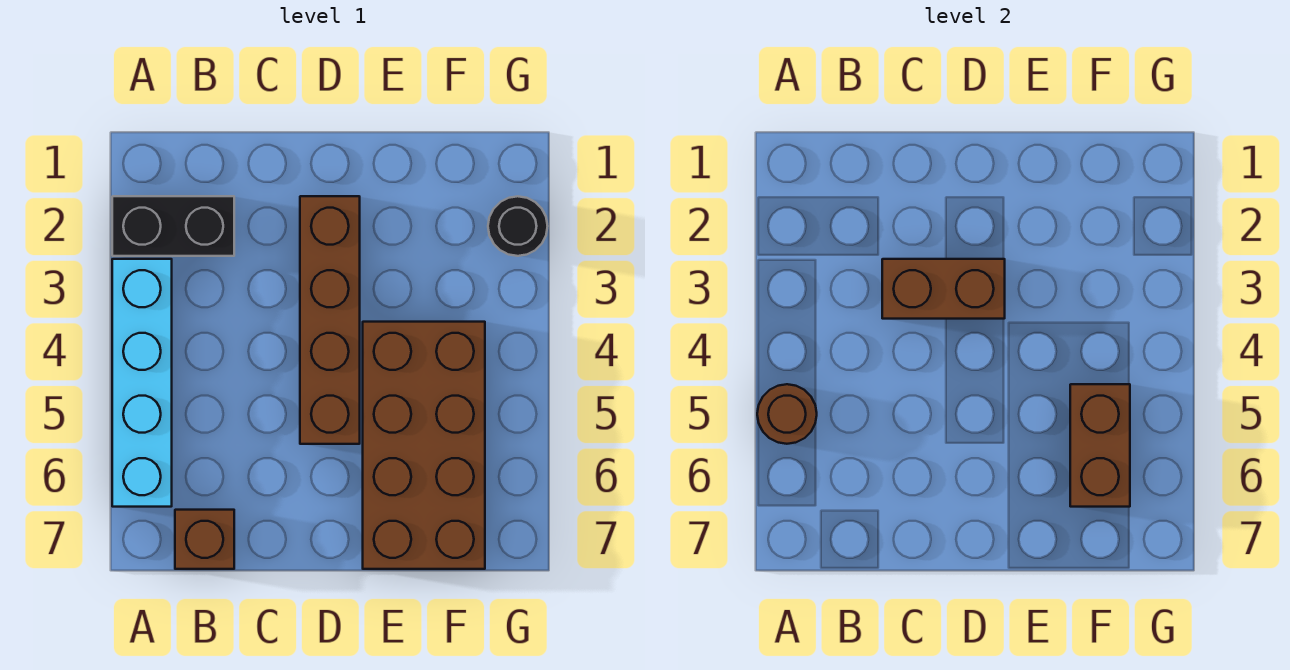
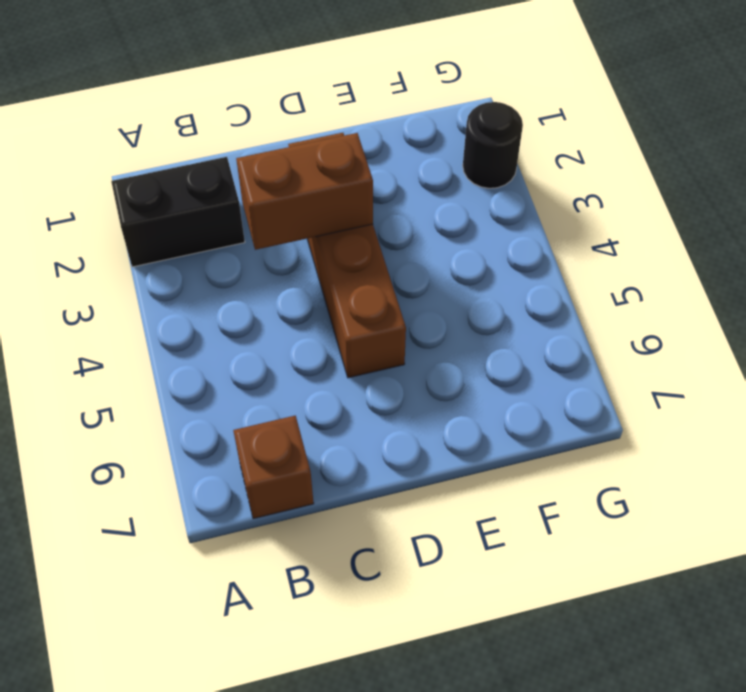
none -> cyan brick A3:A6 level 1
none -> brown brick E4:F7 level 1

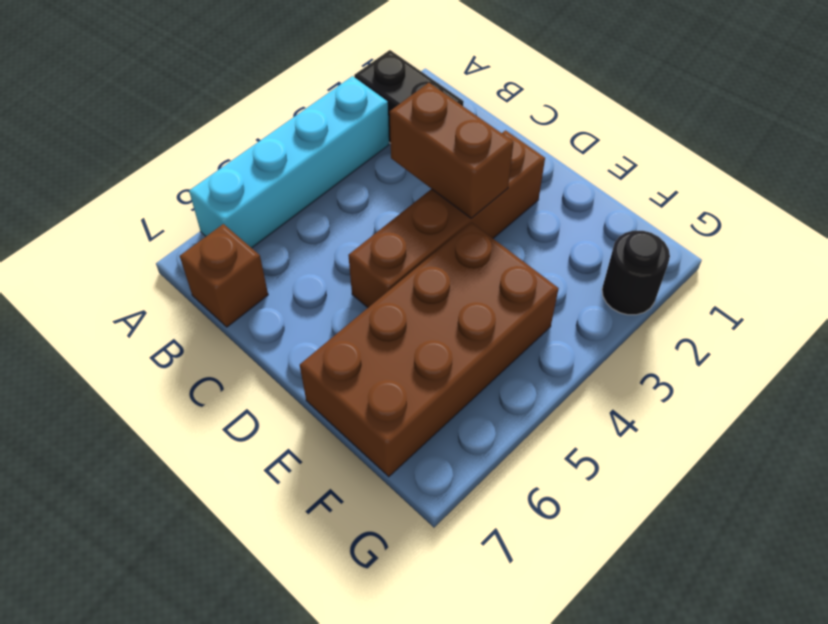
none -> brown round brick A5 level 2
none -> brown brick F5:F6 level 2

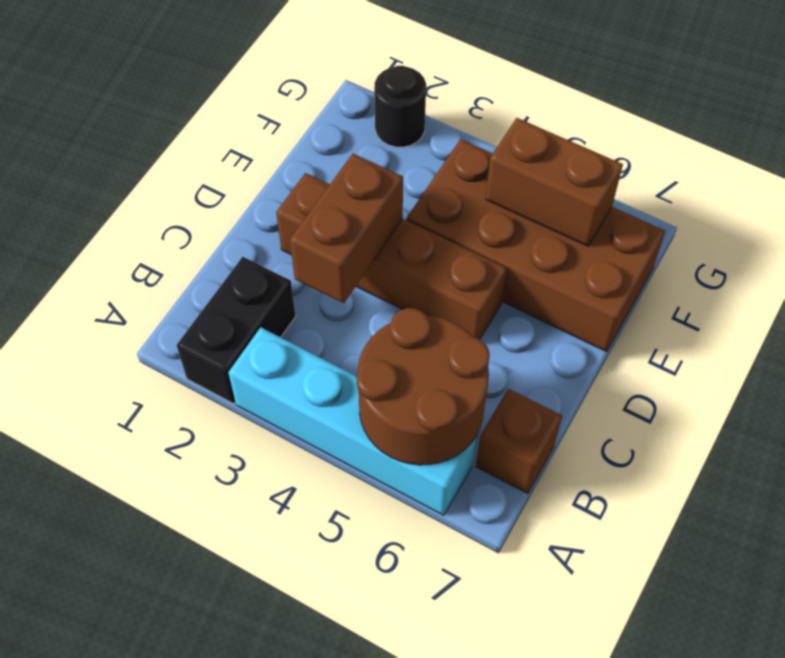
brown round brick A5:B6 level 2 -> brown round brick A5 level 2

